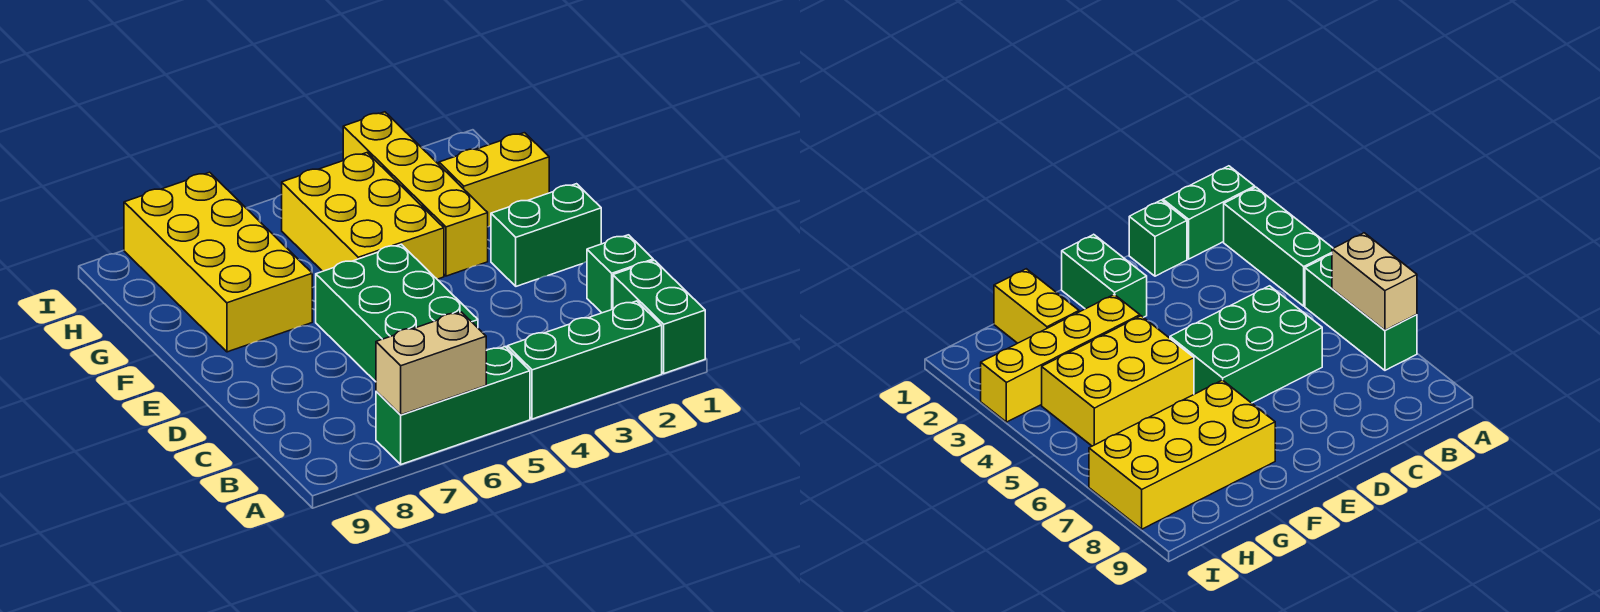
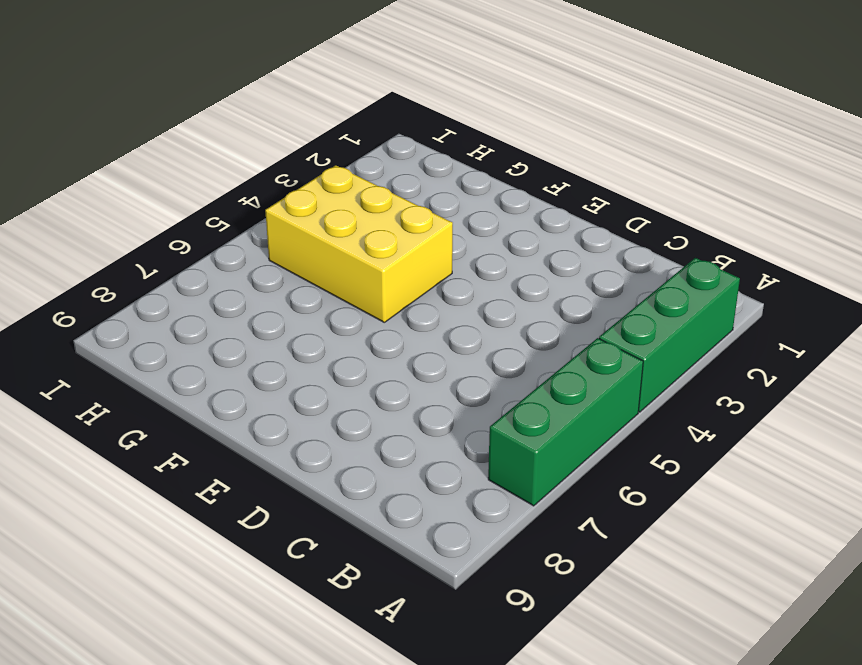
none -> green brick A1:B1 level 1
none -> green brick C1 level 1

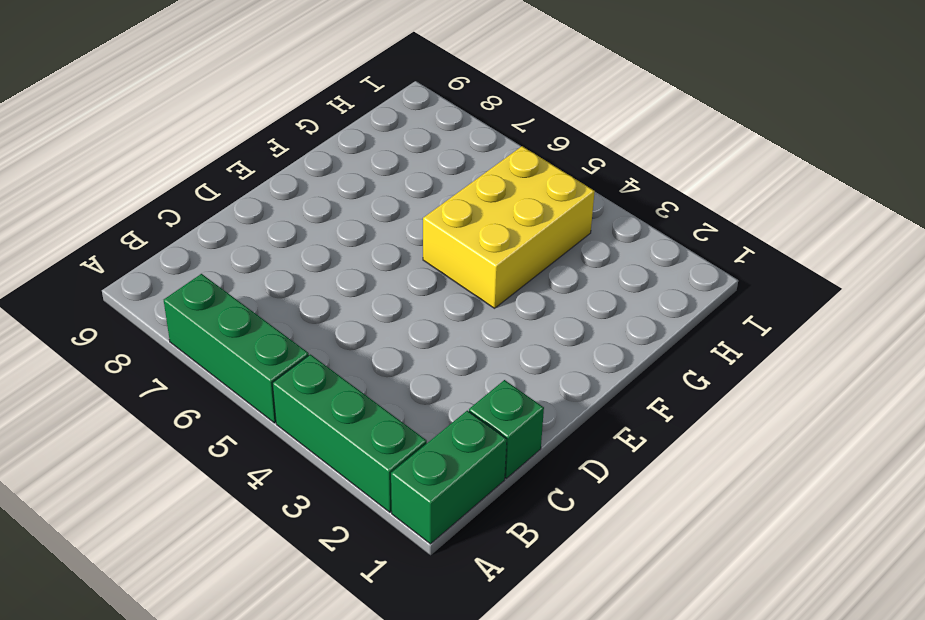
none -> green brick C5:E6 level 1
none -> green brick E1:E2 level 1

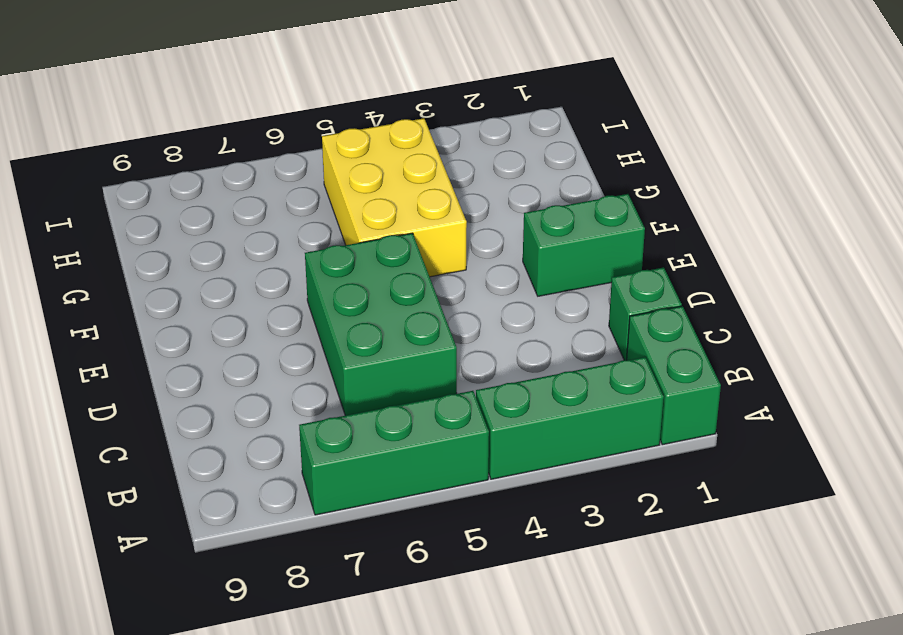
none -> yellow brick F3:I3 level 1
none -> yellow brick F7:I8 level 1

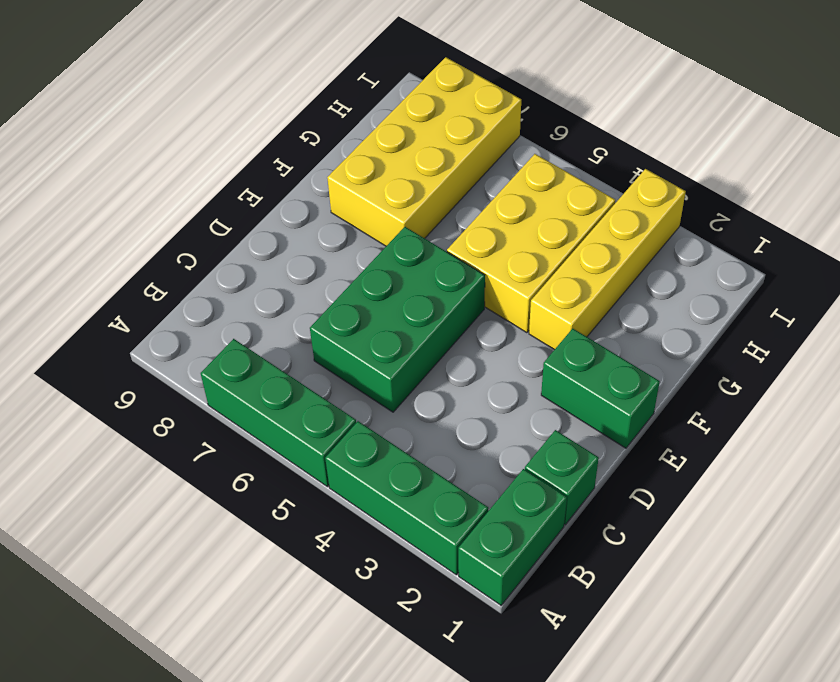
none -> yellow brick G1:G2 level 1
none -> tan brick A6:A7 level 2

